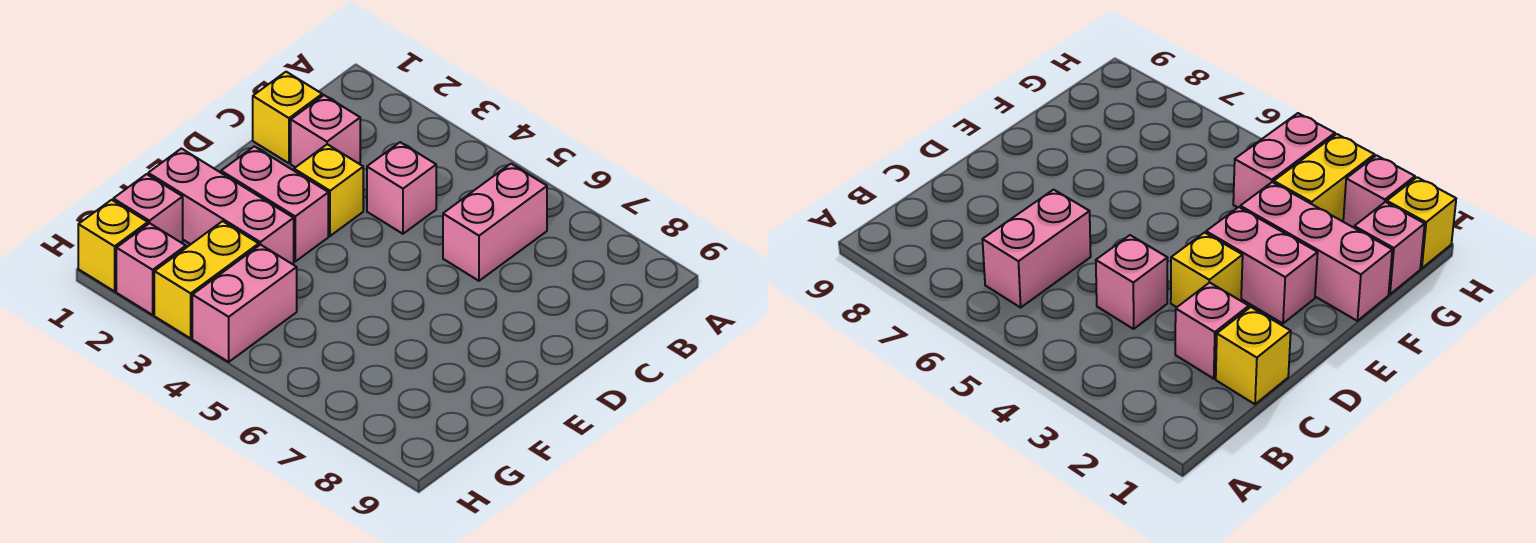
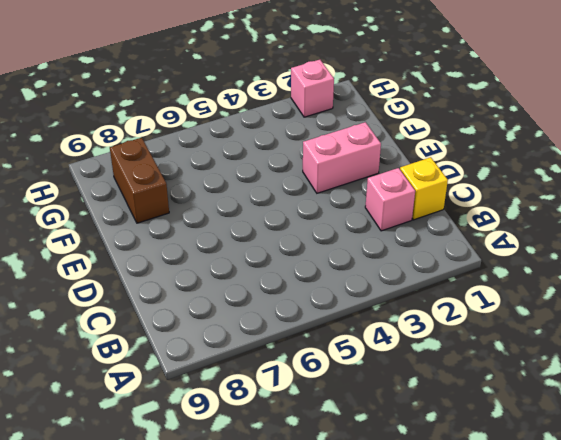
brown brick F8:G8 level 1 -> none
none -> pink brick B6:C6 level 1
none -> pink brick C4 level 1
none -> yellow brick D3 level 1

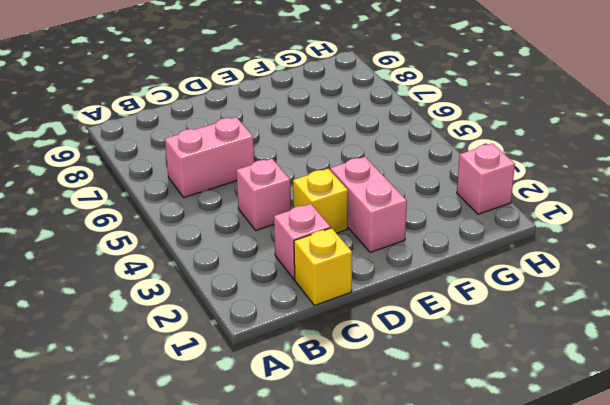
none -> pink brick F1:F3 level 1
none -> pink brick G1 level 1
none -> yellow brick G3:H3 level 1

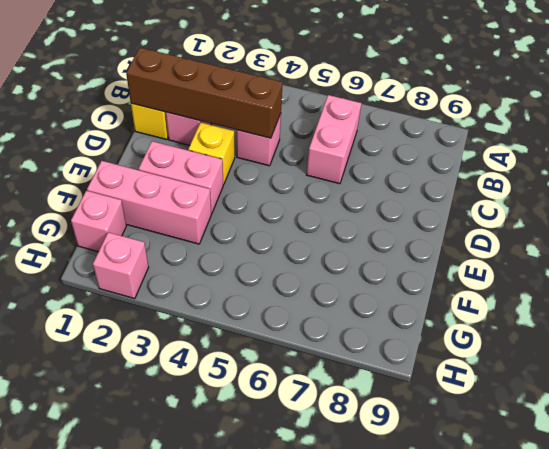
brown brick C1:C4 level 2 -> none
none -> yellow brick G3:H3 level 1
none -> pink brick G4:H4 level 1
none -> yellow brick H1 level 1

